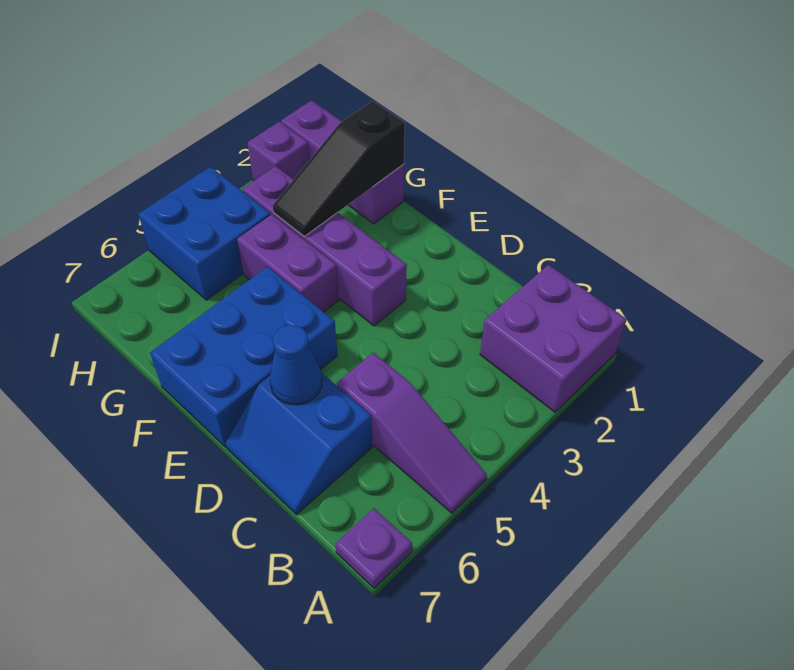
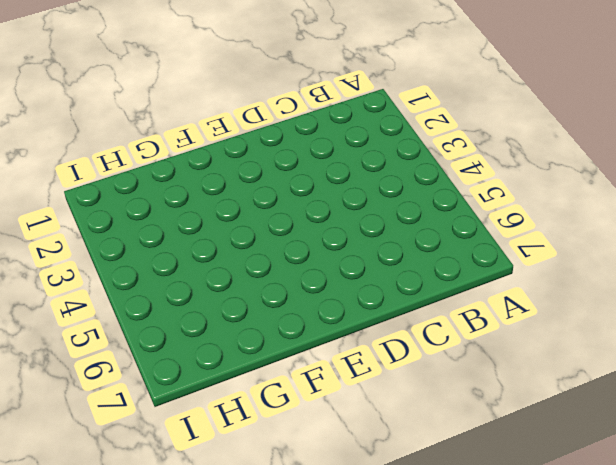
none -> purple brick A1:B2 level 1
none -> purple slope A5:C5 level 1 top C
none -> purple plate A7 level 1

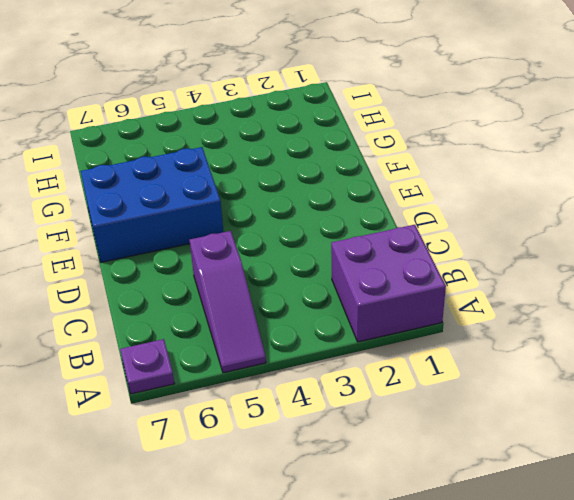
none -> blue slope C6:D7 level 1 top 6
none -> purple brick E3:H3 level 1
none -> purple brick F4:G4 level 1

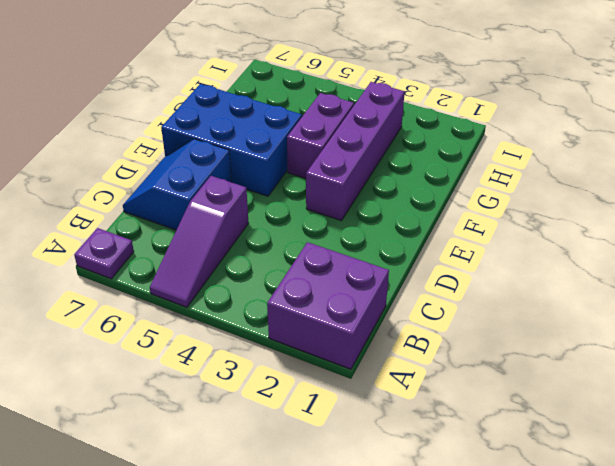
none -> purple brick G1:I1 level 1
none -> blue brick H4:I5 level 1
none -> purple brick I2 level 1

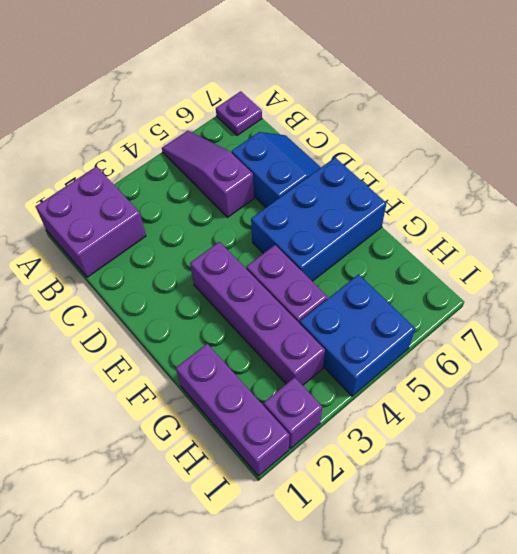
none -> blue cone D6 level 2
none -> black slope G1:G3 level 2 top 1

